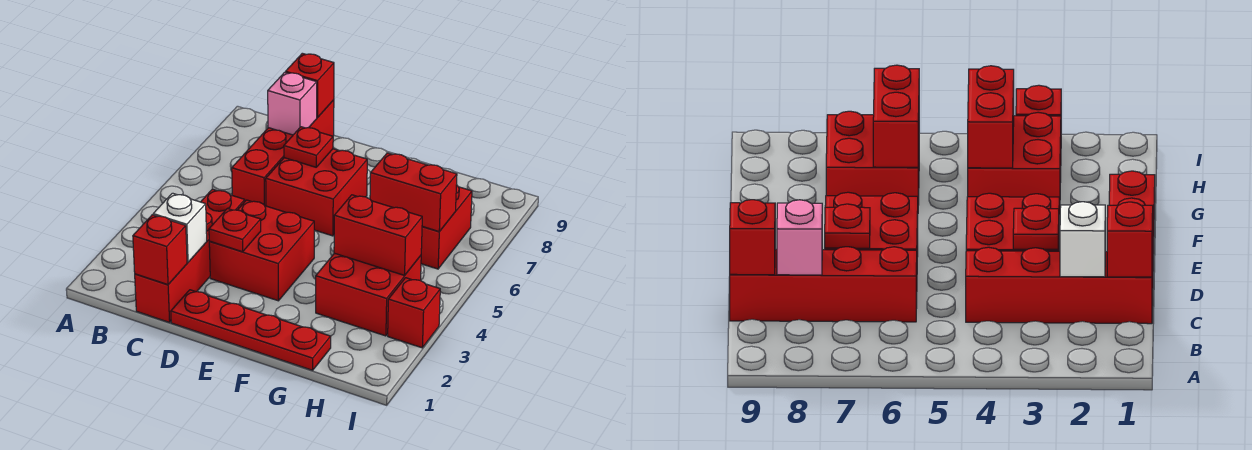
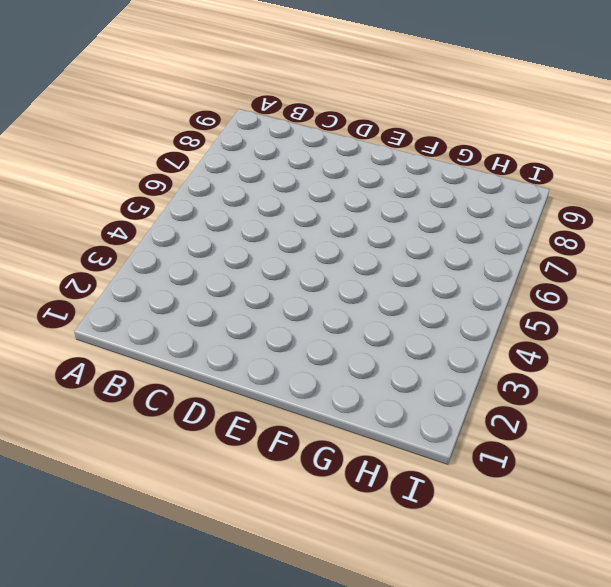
none -> red brick C1:C4 level 1
none -> red brick C6:C9 level 1
none -> red plate D1:G1 level 1

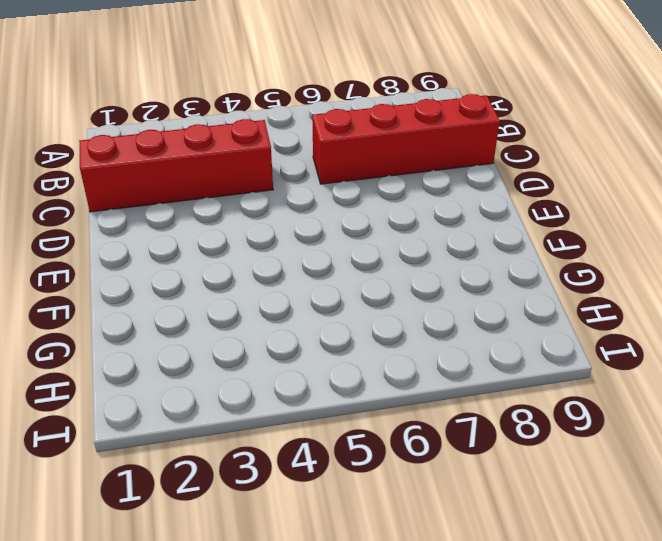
none -> red plate D1:G1 level 1
none -> red brick D3:E4 level 1
none -> red brick D6:E7 level 1

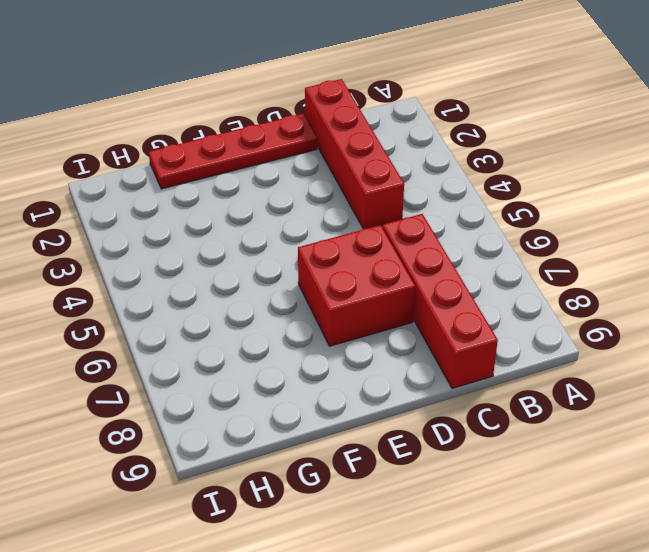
none -> red brick D3:E4 level 1
none -> red brick G3:H4 level 1
none -> red brick G6:H7 level 1

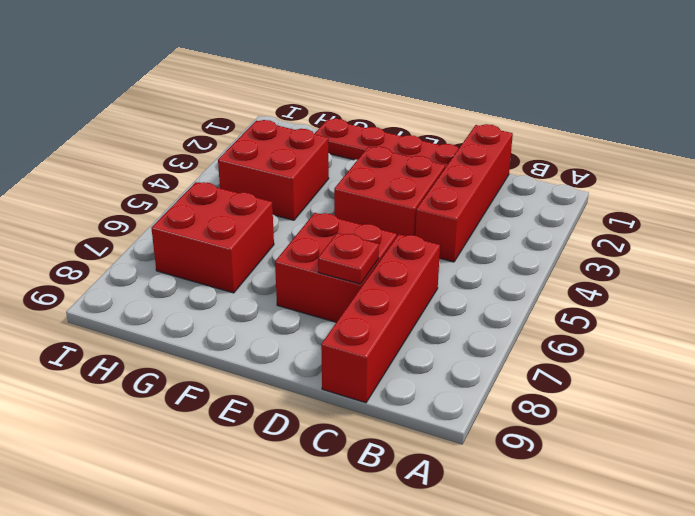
none -> red brick I3 level 1
none -> red brick C1 level 2
none -> white brick C2 level 2

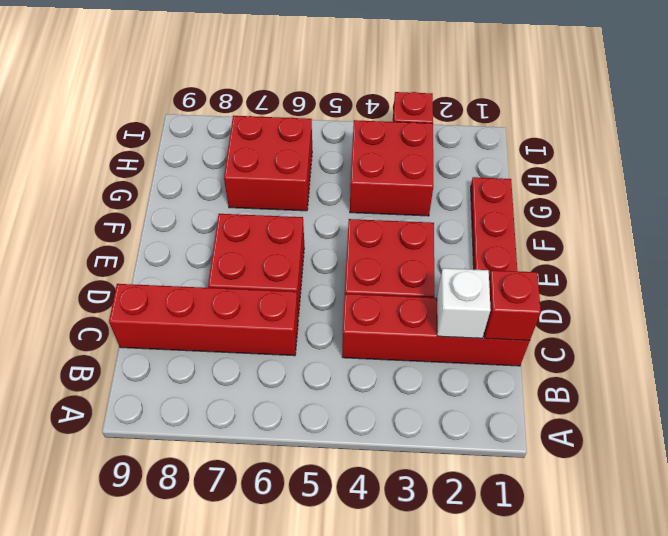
none -> pink brick C8 level 2
none -> red brick C9 level 2
none -> red plate D3 level 2

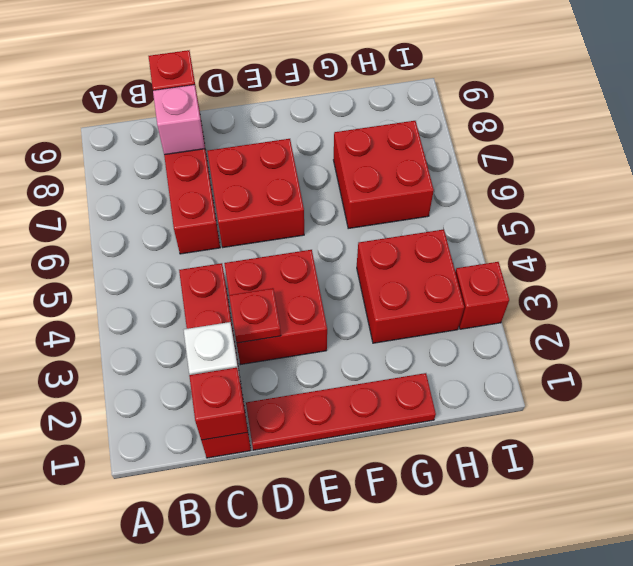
none -> red plate D7 level 2
none -> red brick G4:H4 level 2
none -> red brick G6:H6 level 2

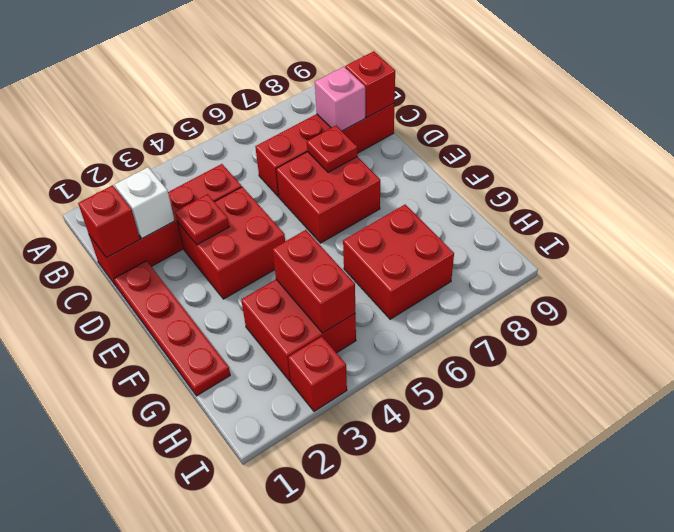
none -> red brick G6:H6 level 2

